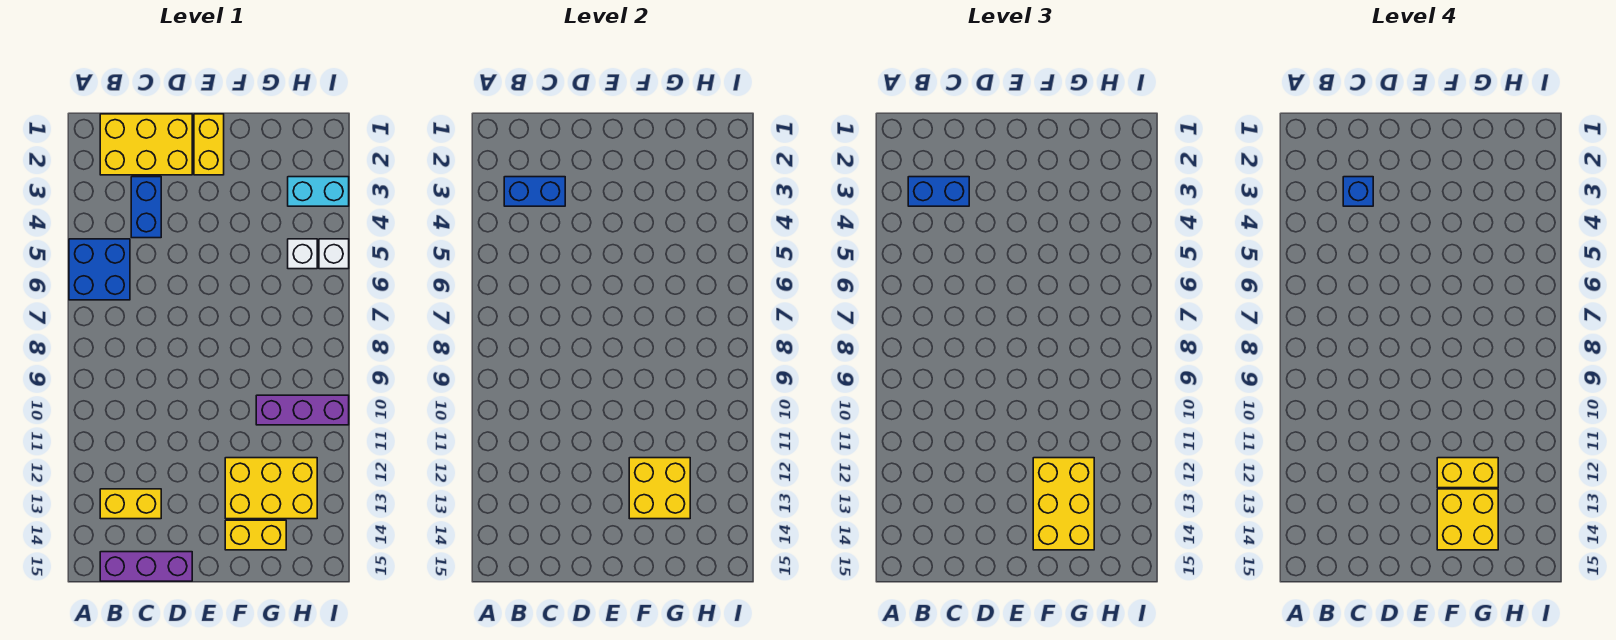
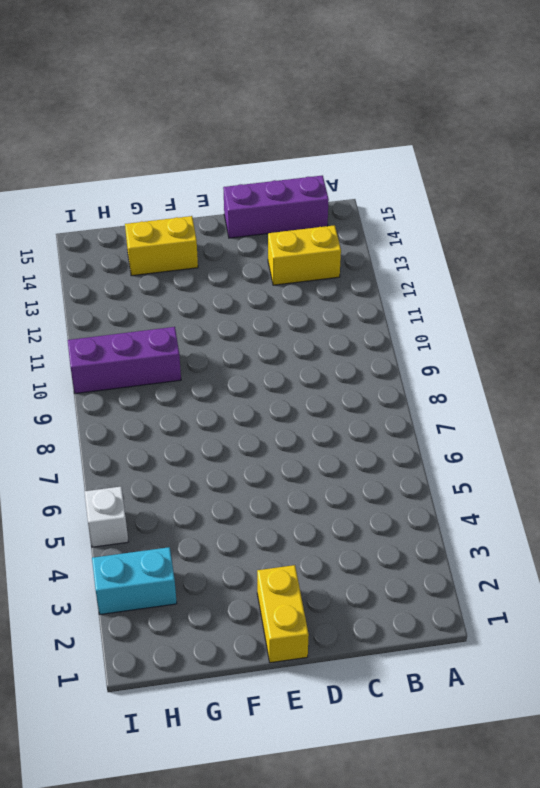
none -> blue brick A5:B6 level 1
none -> yellow brick B1:D2 level 1
none -> blue brick C3:C4 level 1

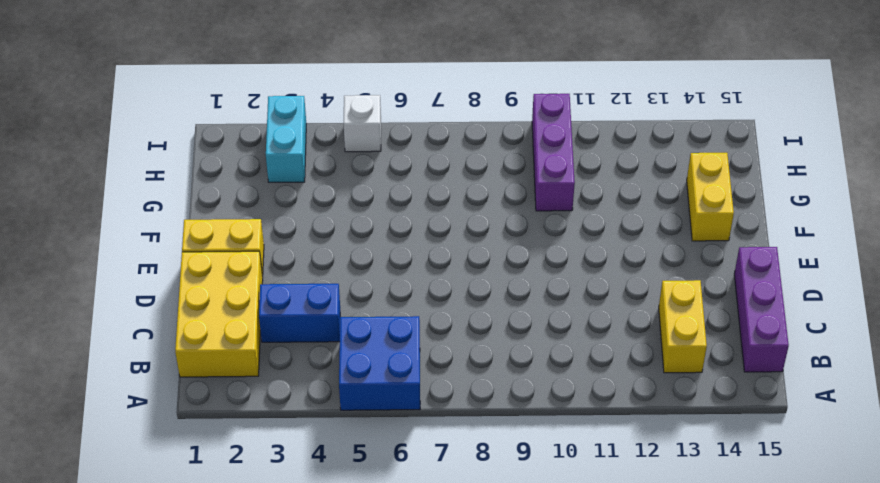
none -> yellow brick F12:H13 level 1
none -> white brick H5 level 1
none -> blue brick B3:C3 level 2

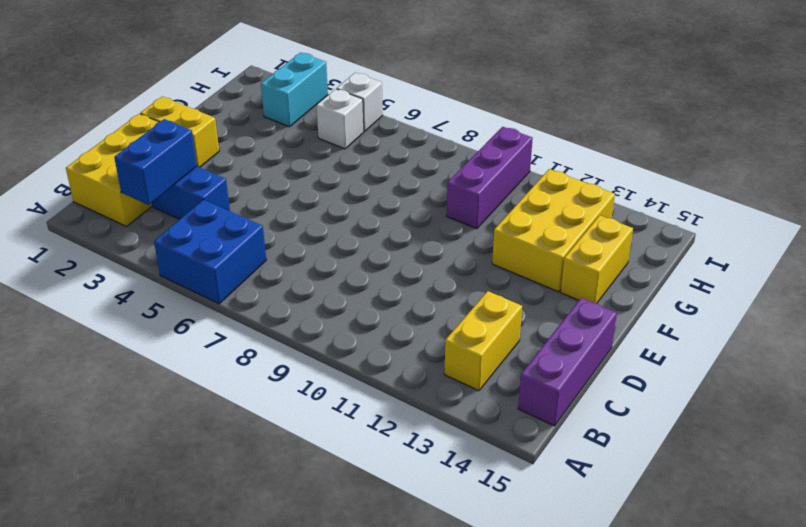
none -> yellow brick F12:G13 level 2
none -> blue brick B3:C3 level 3
none -> yellow brick F12:G14 level 3

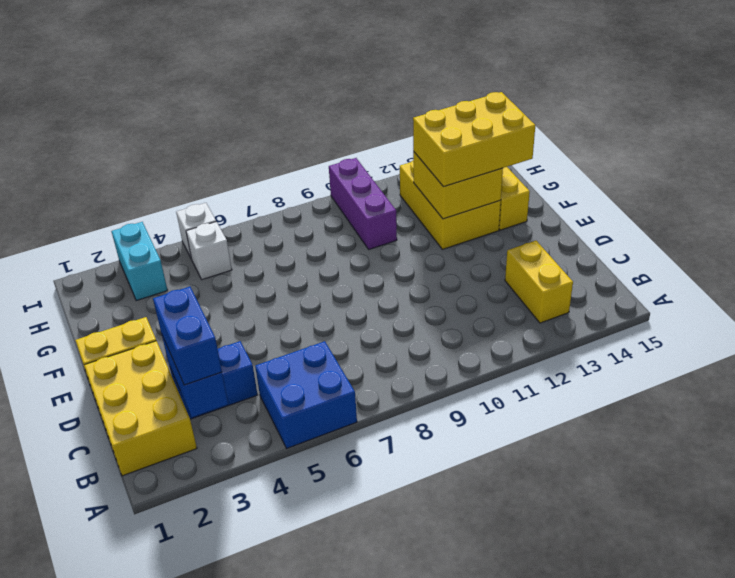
none -> purple brick B15:D15 level 1
none -> blue brick C3 level 4
none -> yellow brick F12:G12 level 4

